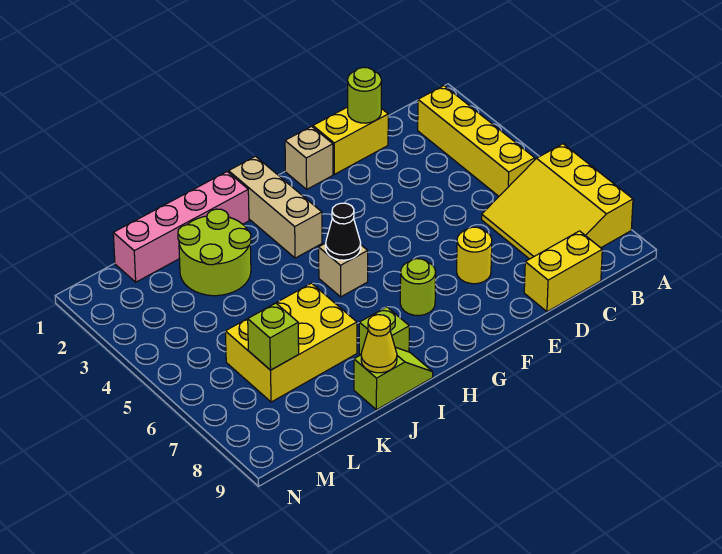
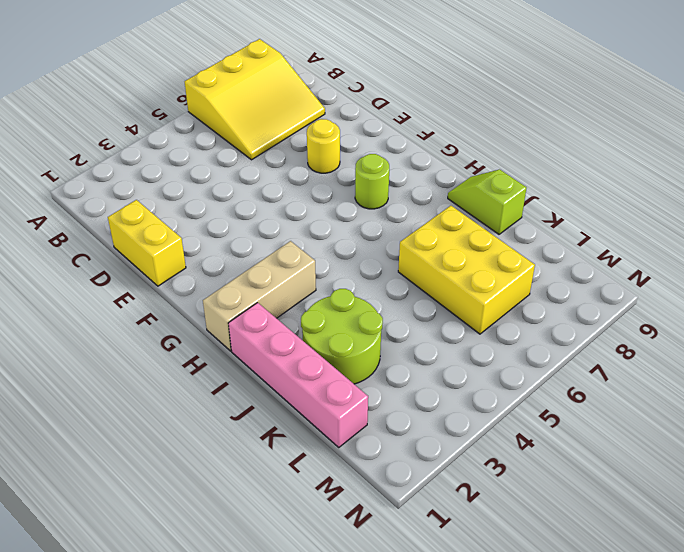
none -> yellow brick B2:B5 level 1
none -> yellow brick C9:D9 level 1
none -> tan brick F1 level 1

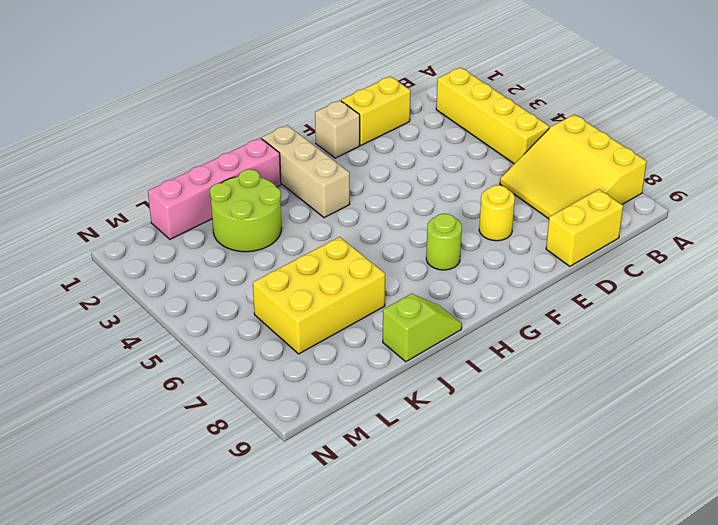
none -> tan brick H5 level 1
none -> lime brick I8 level 1
none -> lime round brick D1 level 2

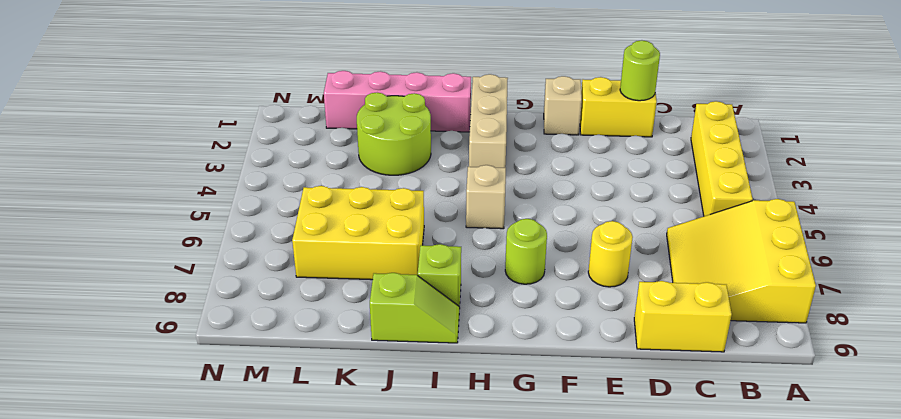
none -> black cone H5 level 2
none -> yellow cone J9 level 2
none -> lime brick L7 level 2

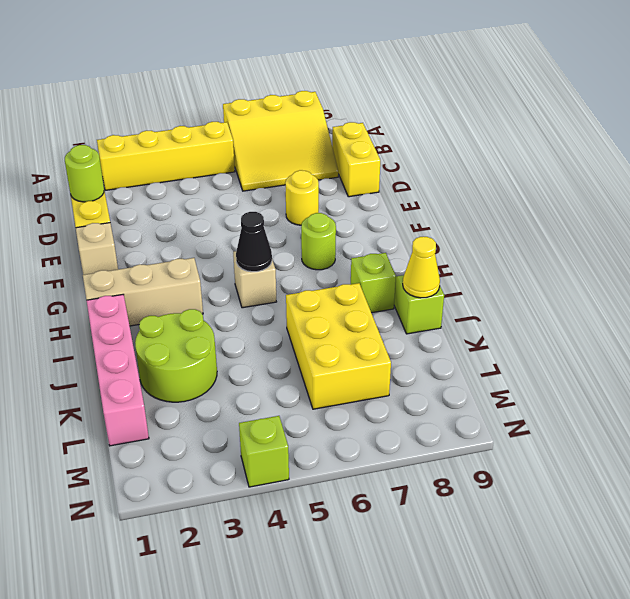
lime brick N4 level 1 -> lime brick L7 level 2

